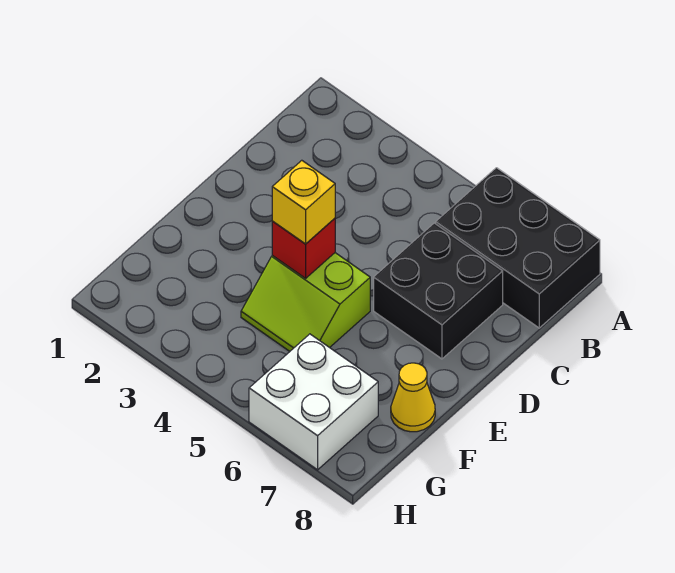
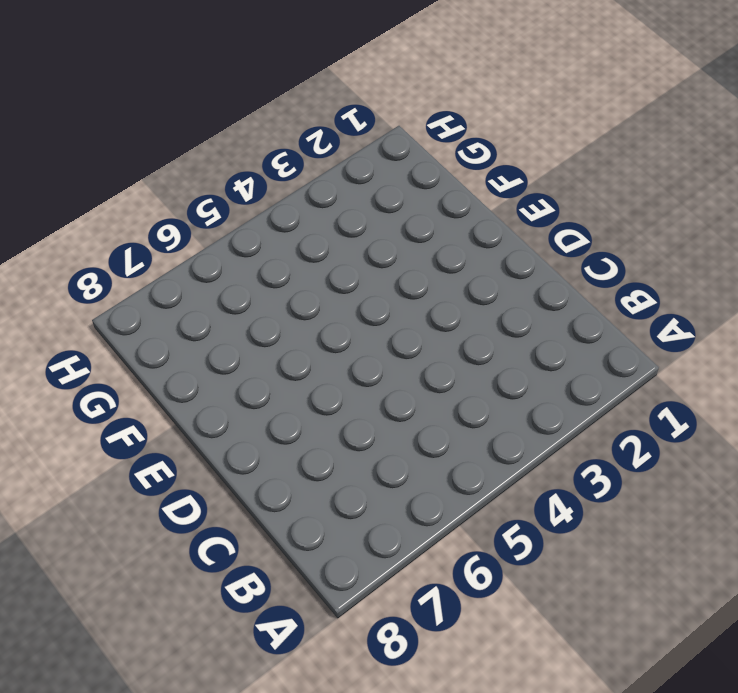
none -> black brick A6:B8 level 1
none -> black brick C6:D7 level 1

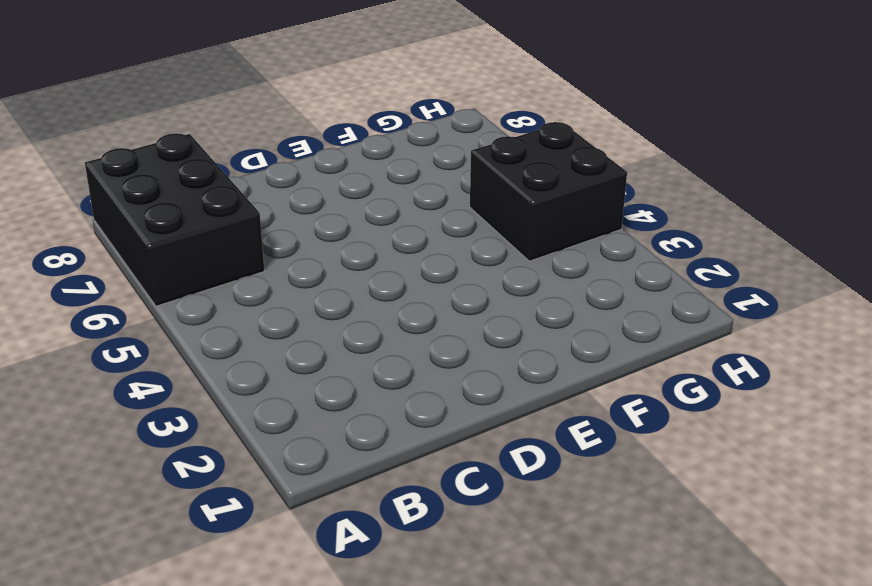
black brick G4:H5 level 1 -> black brick C6:D7 level 1
none -> lime slope E4:F5 level 1 top E
none -> yellow cone F8 level 1

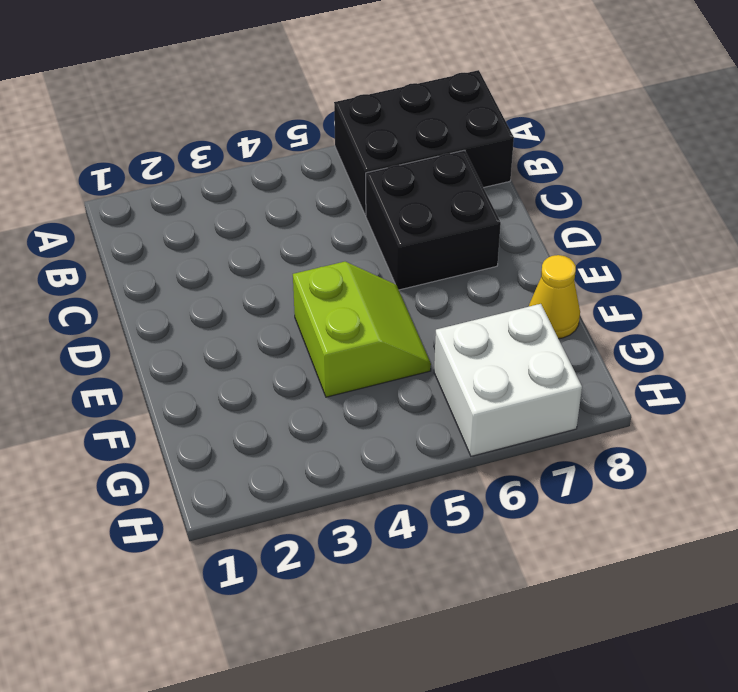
lime slope E4:F5 level 1 top 4 -> lime slope E4:F5 level 1 top E
none -> red brick E4 level 2
none -> yellow brick E4 level 3

